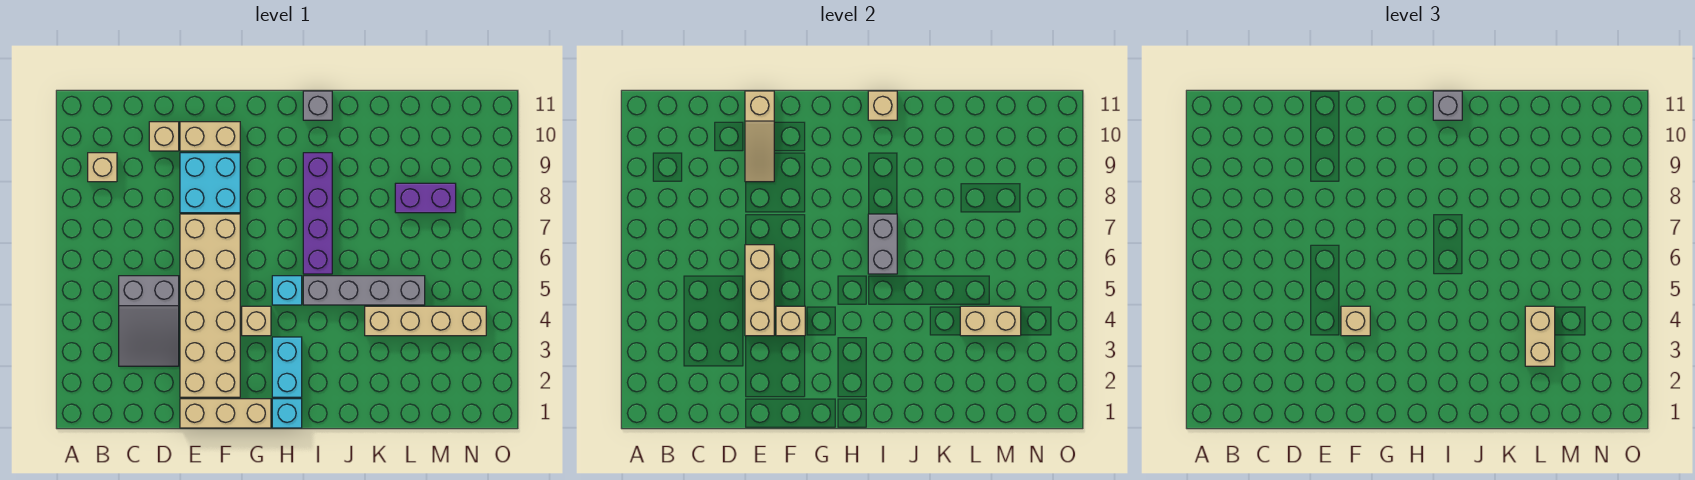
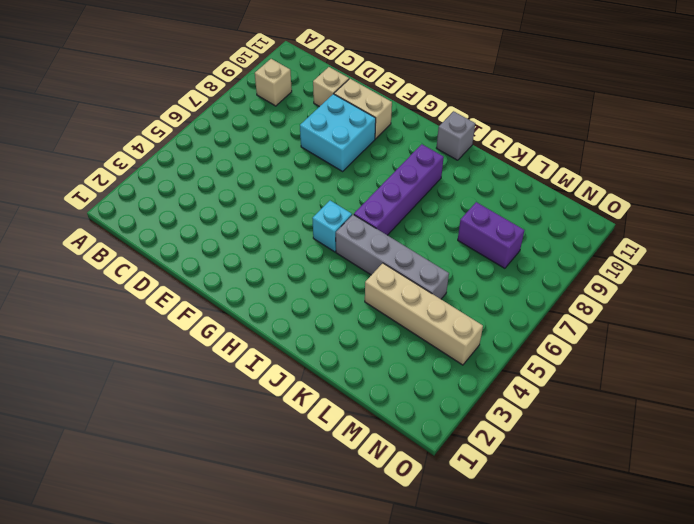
none -> grey slope C3:D5 level 1 top 5
none -> tan brick E1:G1 level 1
none -> tan brick E2:F7 level 1

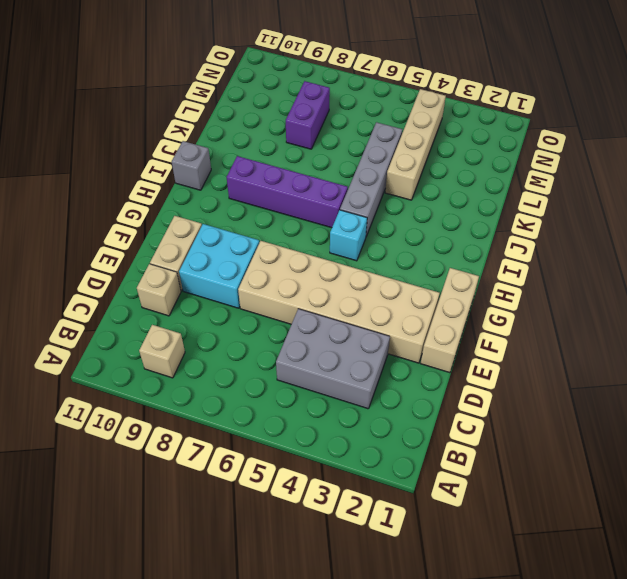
grey brick C3:D5 level 1 -> grey slope C3:D5 level 1 top 5
none -> tan brick G4 level 1
none -> cyan brick H1 level 1
none -> cyan brick H2:H3 level 1

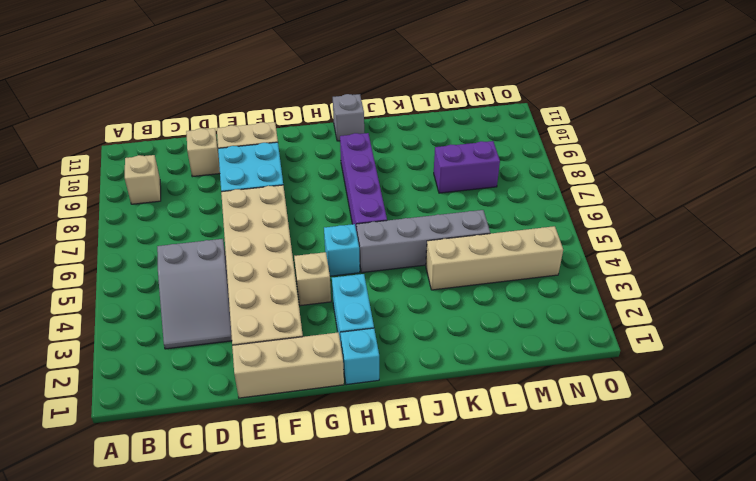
none -> tan brick E4:E6 level 2
none -> tan slope E9:E11 level 2 top 11
none -> tan brick F4 level 2

